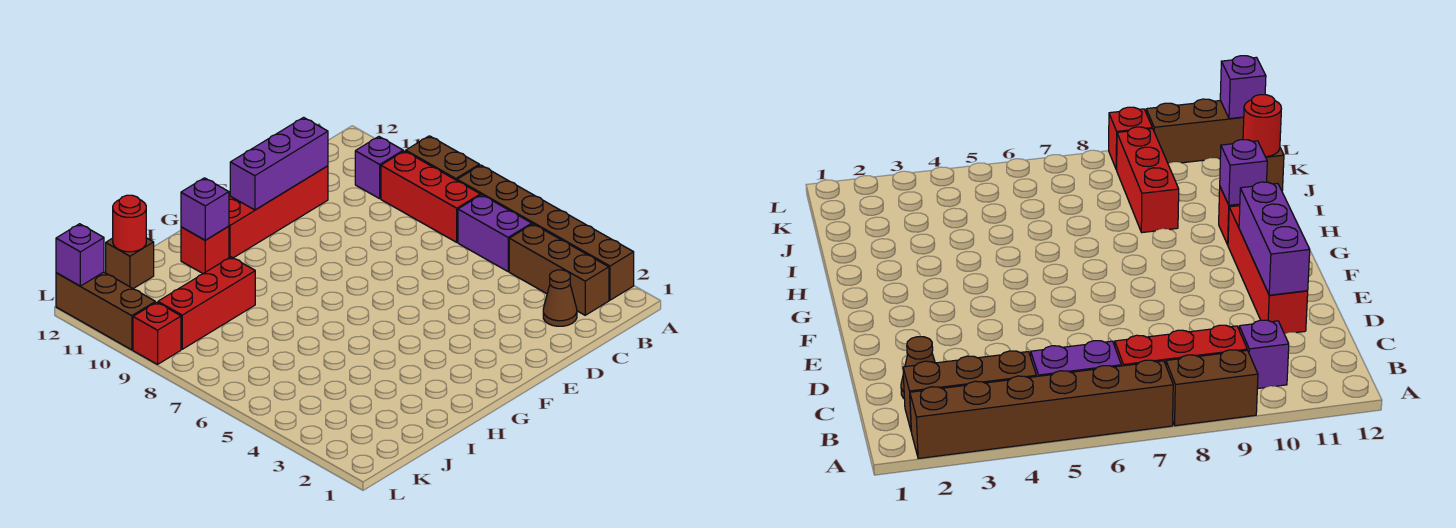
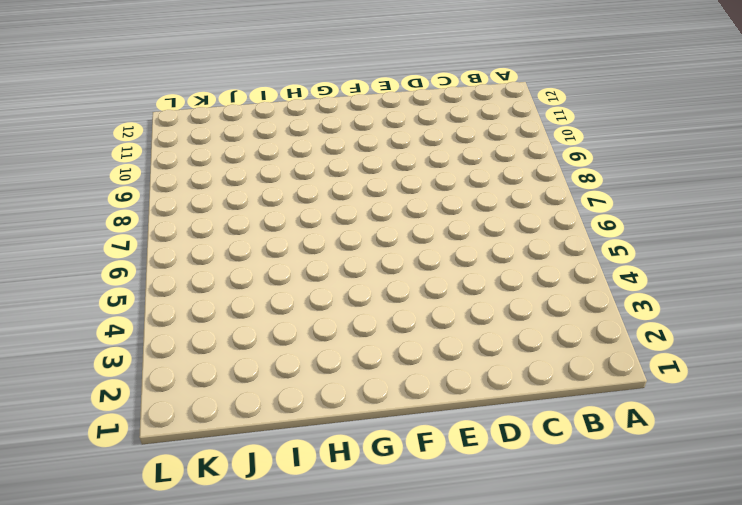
none -> brown brick A2:A7 level 1
none -> brown brick A8:A9 level 1
none -> brown brick B2:B4 level 1

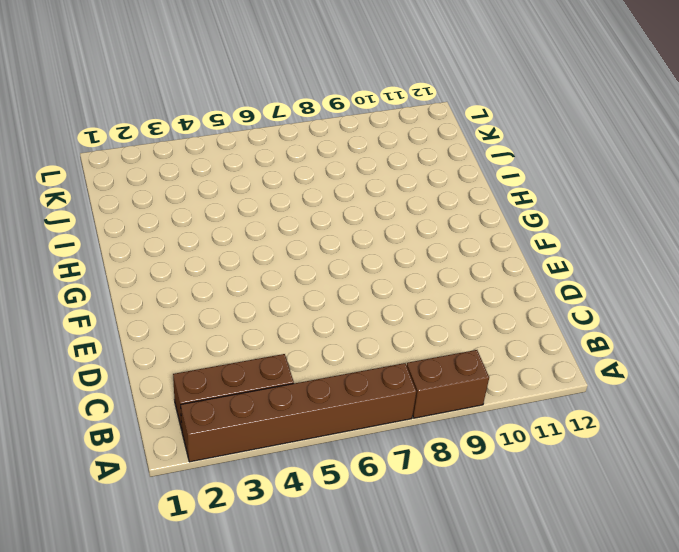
none -> purple brick B5:B6 level 1
none -> red brick B7:B9 level 1
none -> purple brick B10 level 1

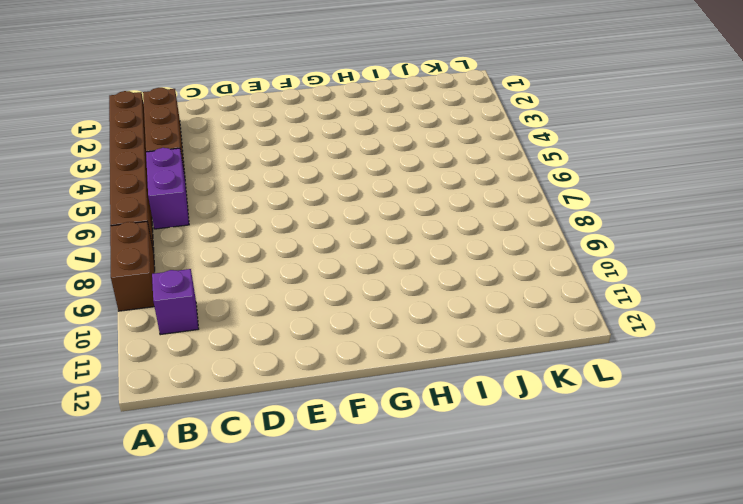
none -> red brick B7:B9 level 1
none -> brown cone C2 level 1
none -> red brick D11:G11 level 1

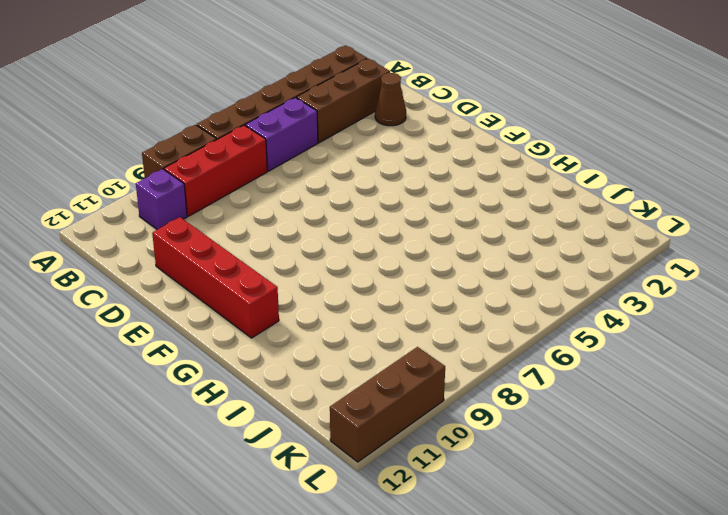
none -> red brick H11 level 1
none -> red brick I9:K9 level 1
none -> brown brick J12 level 1

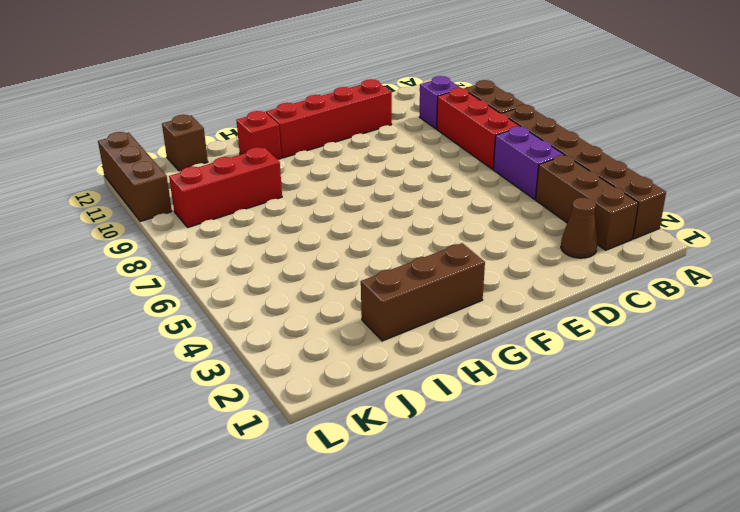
brown brick G2:I2 level 1 -> none
none -> red brick L9 level 1
none -> purple brick D11:F11 level 2
none -> purple brick H11 level 2

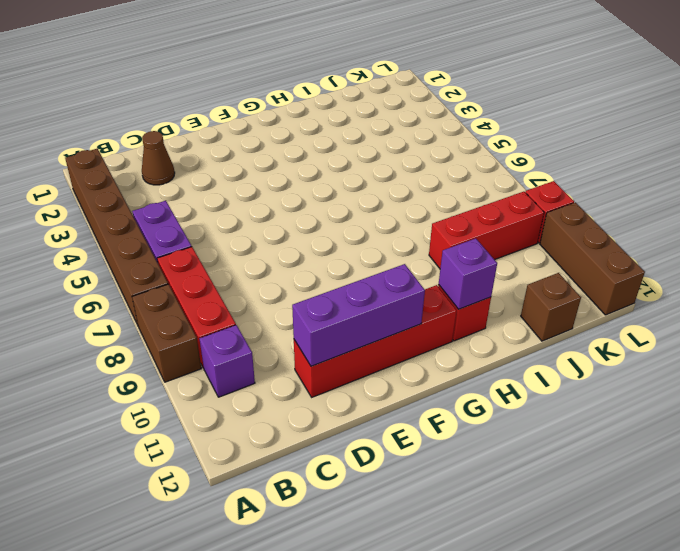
none -> brown brick B2:B4 level 1
none -> red round brick J12 level 2
none -> purple brick L12 level 2

